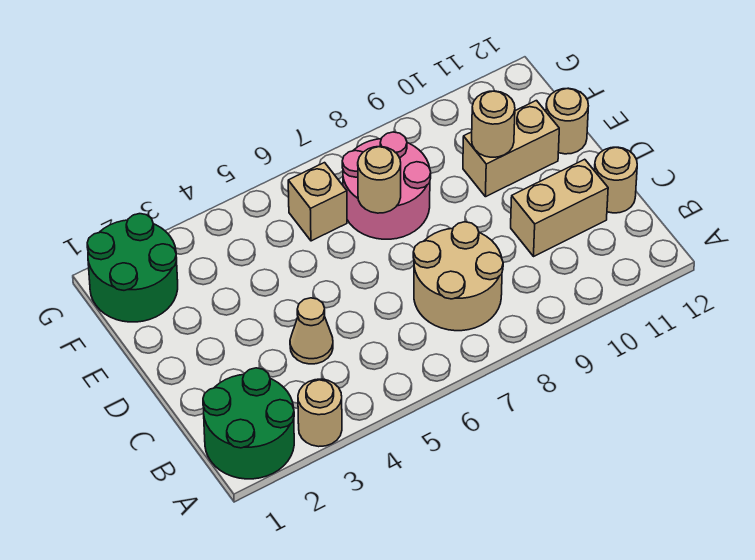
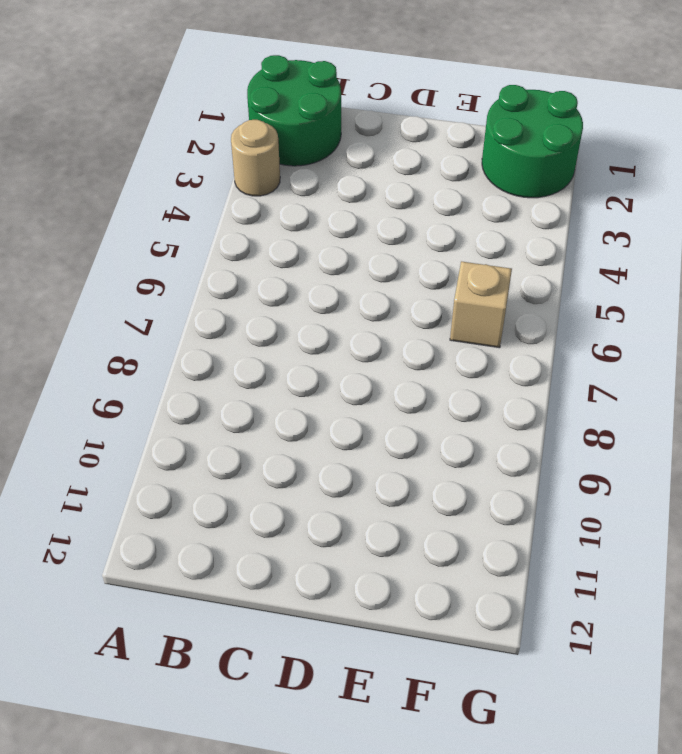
none -> tan round brick B7:C8 level 1
none -> tan cone C4 level 1
none -> tan brick C10:C11 level 1

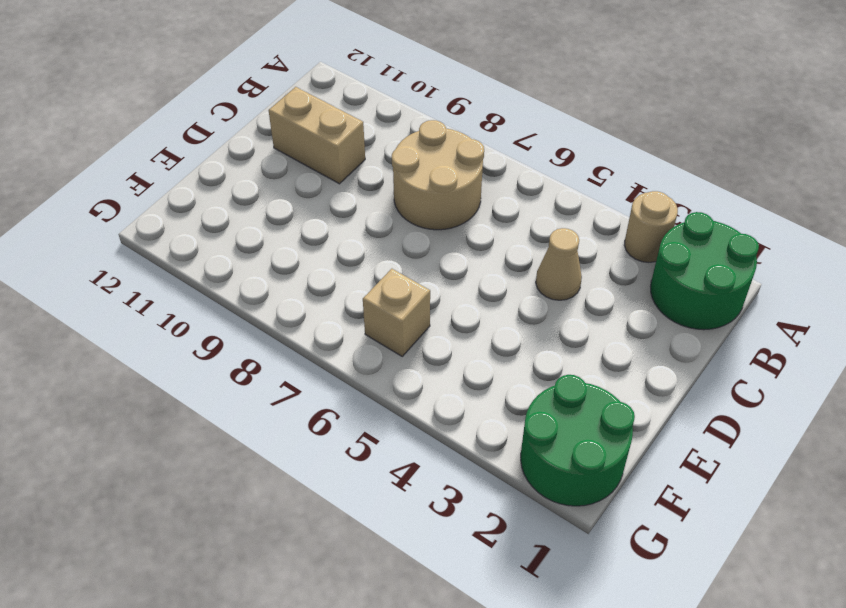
none -> tan round brick C12 level 1
none -> pink round brick E7:F8 level 1
none -> tan brick E10:E11 level 1

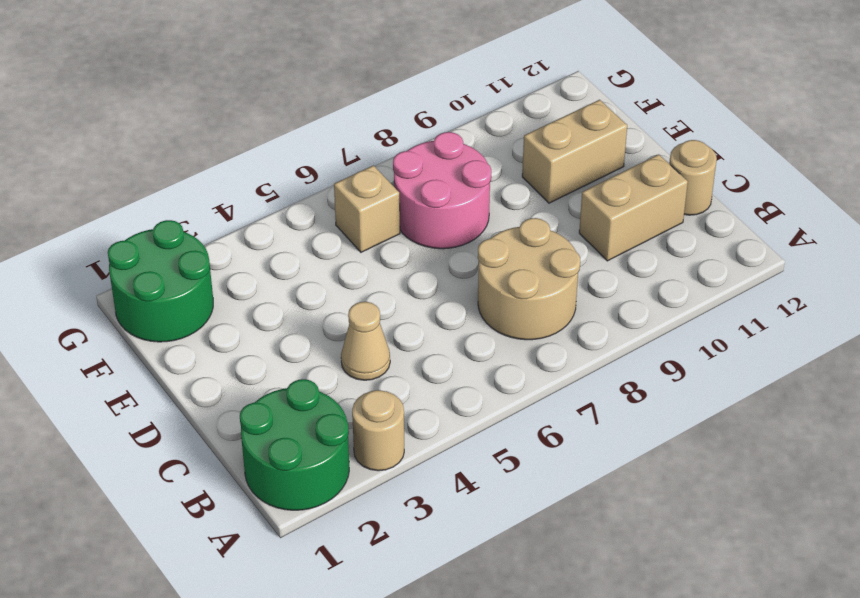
none -> tan round brick E12 level 1
none -> tan round brick E7 level 2
none -> tan round brick E10 level 2

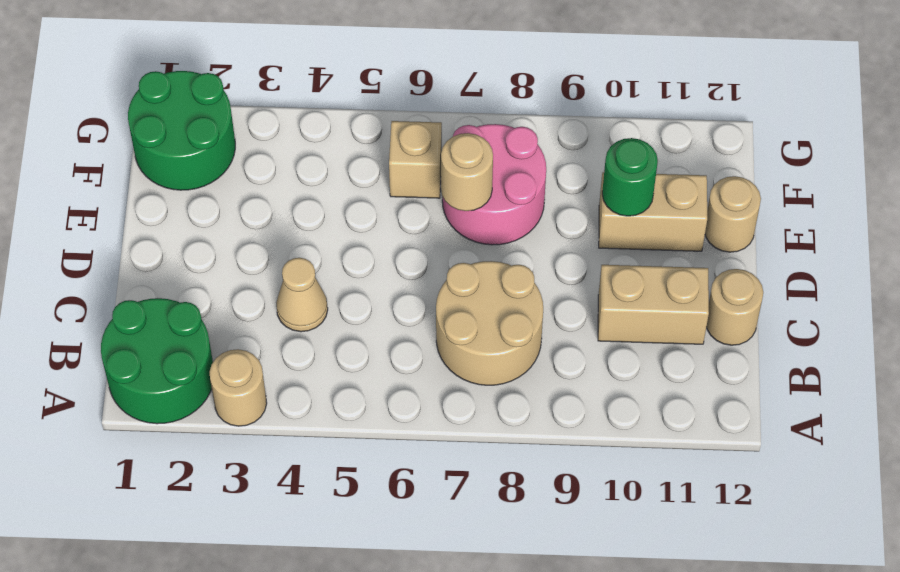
green round brick E10 level 2 -> tan round brick E10 level 2

